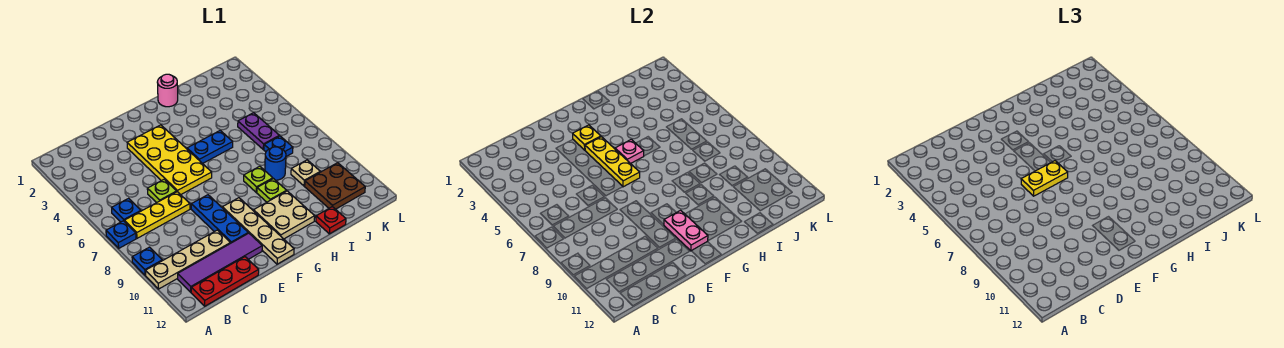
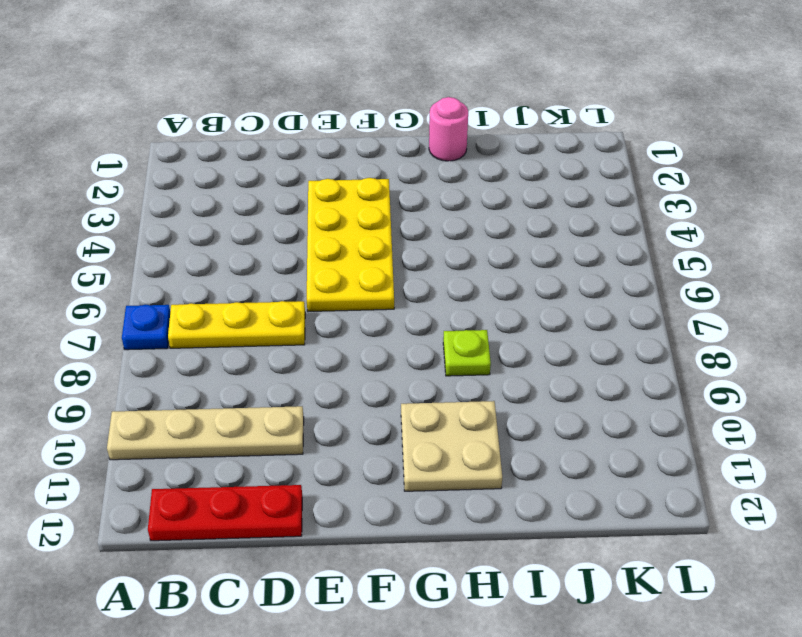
none -> blue plate A9 level 1
none -> blue plate B6 level 1
none -> purple tile B11:E11 level 1

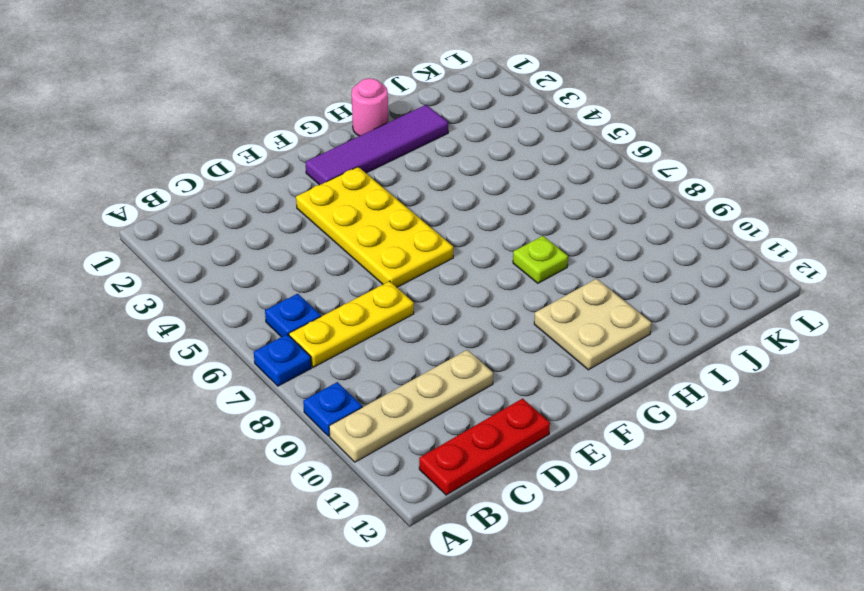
purple tile F2:I2 level 1 -> purple tile B11:E11 level 1
none -> lime plate D6 level 1
none -> blue plate E8:E10 level 1
none -> tan plate F9:F12 level 1

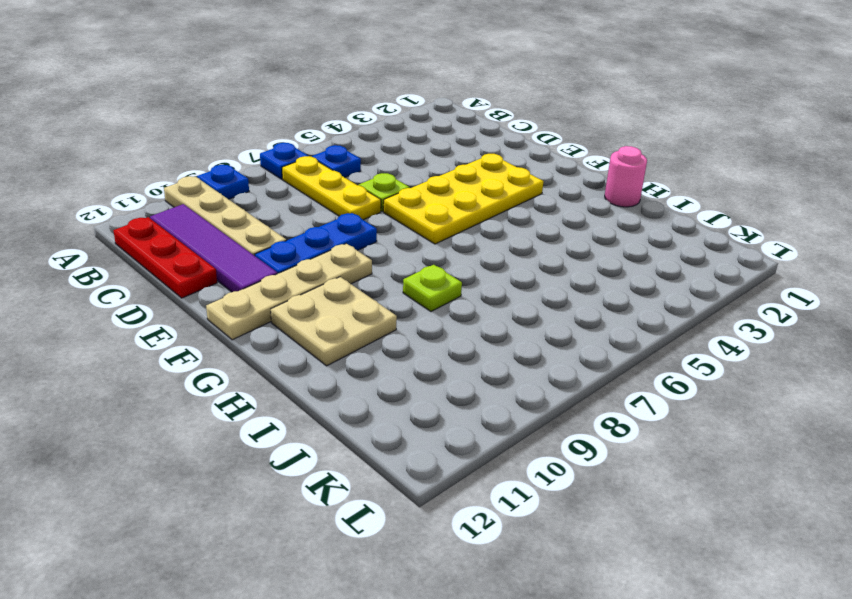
none -> blue plate G5:H5 level 1
none -> lime plate H9 level 1
none -> blue round brick I8 level 1

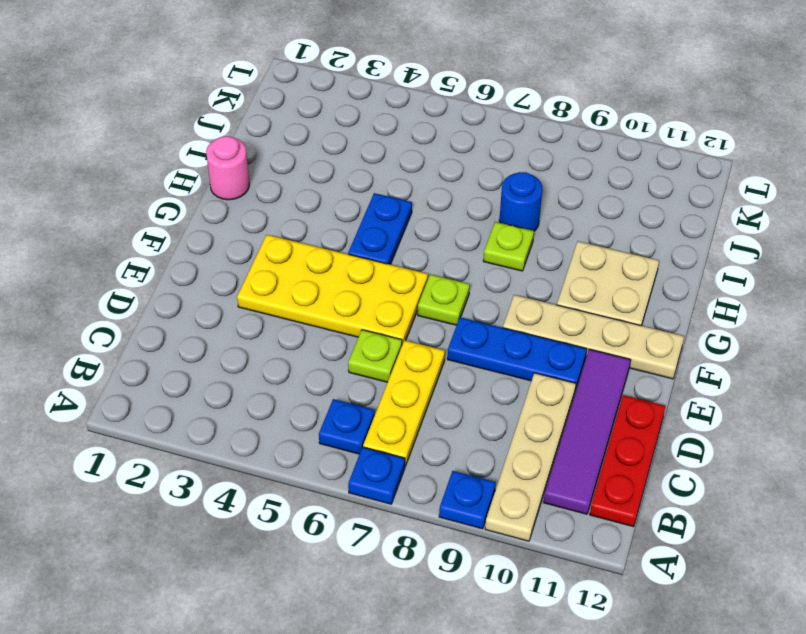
lime plate F7 level 1 -> lime plate H9 level 1
none -> red plate I12 level 1
none -> purple plate J5:J6 level 1
none -> blue plate J7 level 1

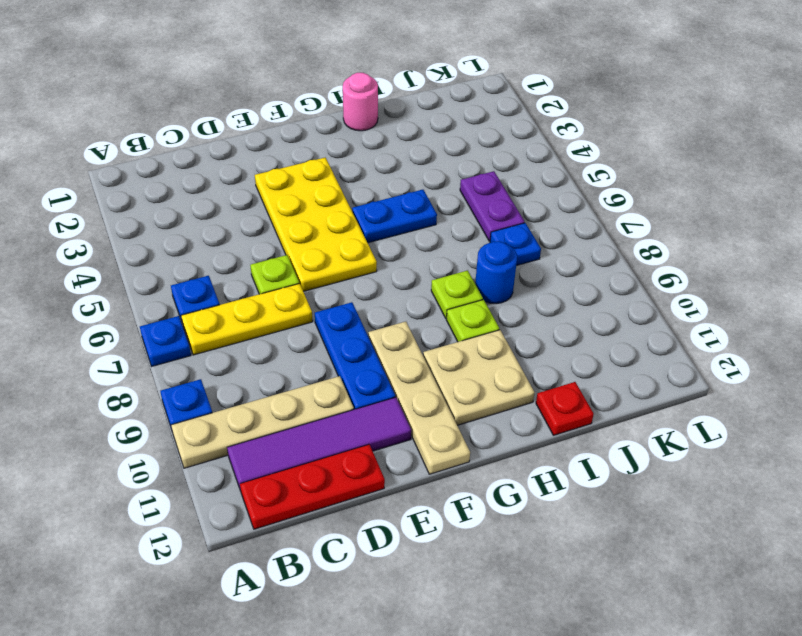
none -> tan plate J9 level 1
none -> brown plate J10:K11 level 1
none -> yellow plate F3 level 2

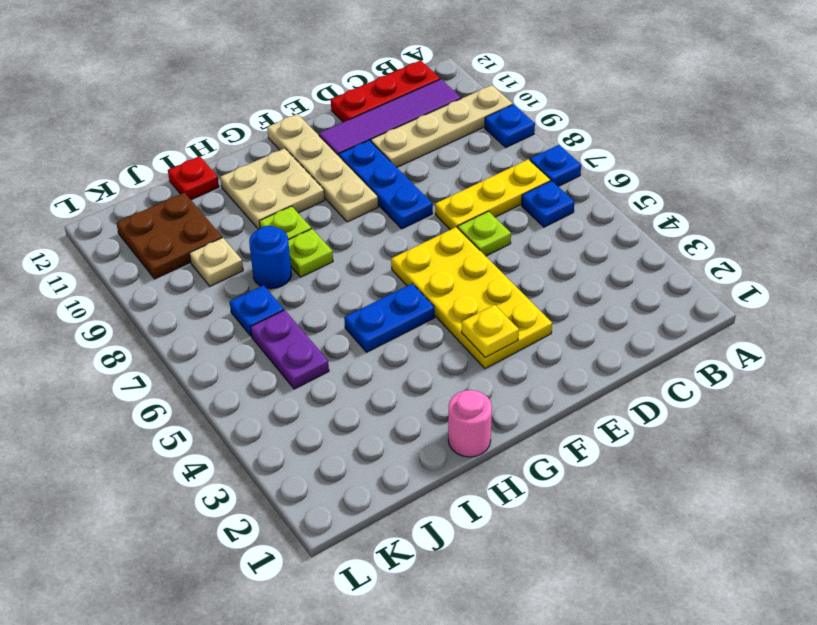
none -> yellow plate F4:F6 level 2
none -> pink plate F10:F11 level 2
none -> pink plate G5 level 2

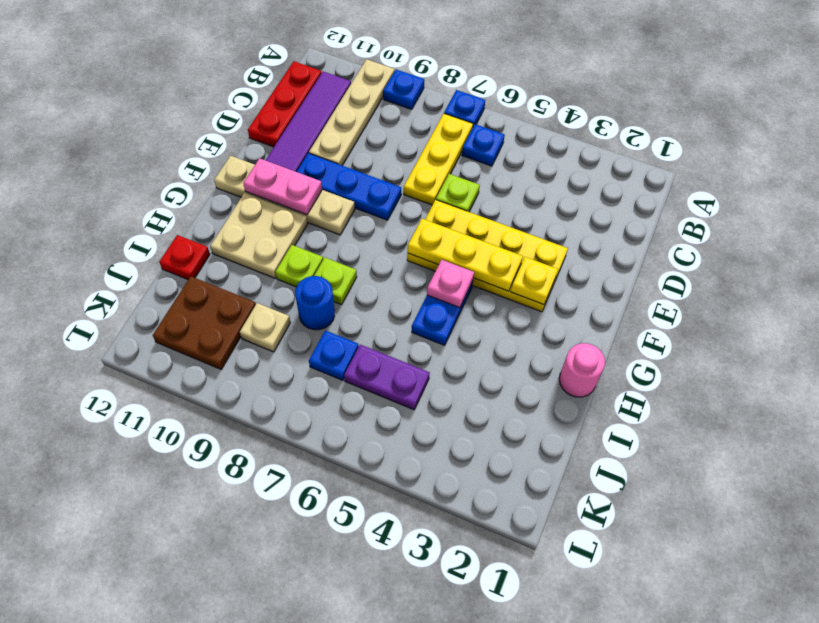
none -> yellow plate E6:F6 level 3

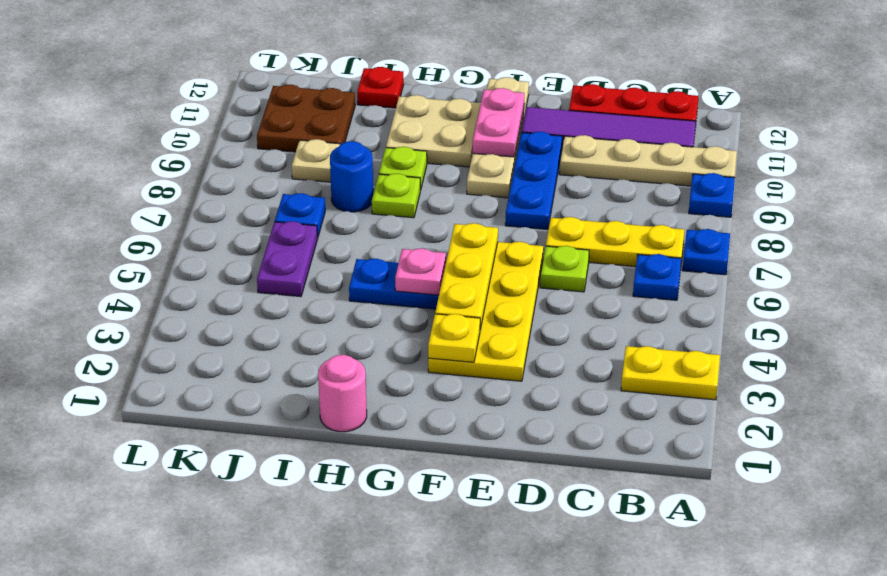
yellow plate A3:B3 level 1 -> yellow plate E6:F6 level 3

